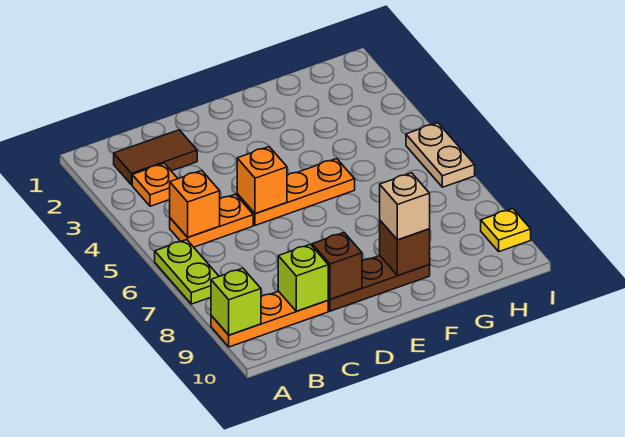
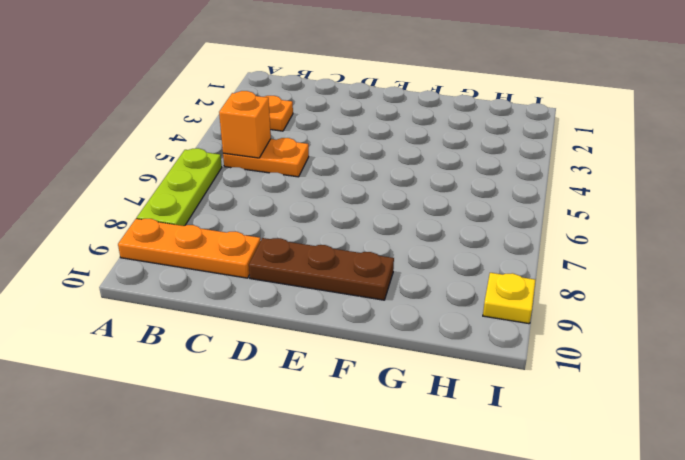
lime plate A6:A8 level 1 -> lime plate A6:A7 level 1
none -> brown tile B2:C2 level 1
none -> orange plate D5:F5 level 1
none -> tan plate I5:I6 level 1

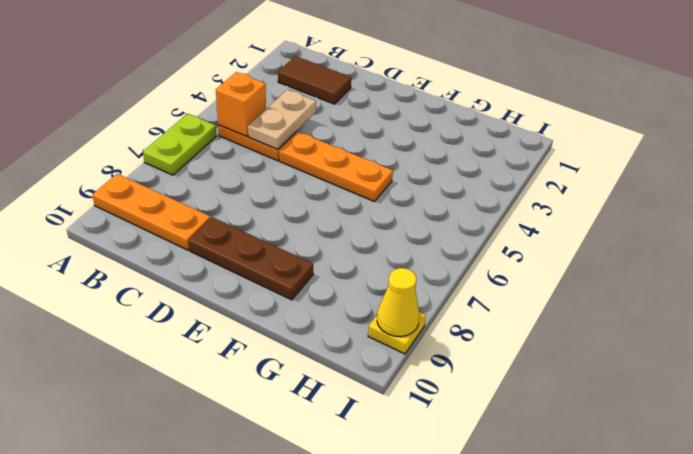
tan plate C4:C5 level 2 -> tan plate I5:I6 level 1
yellow cone I9 level 2 -> none
none -> orange plate B3 level 1
none -> lime brick A9 level 2
none -> lime brick C9 level 2

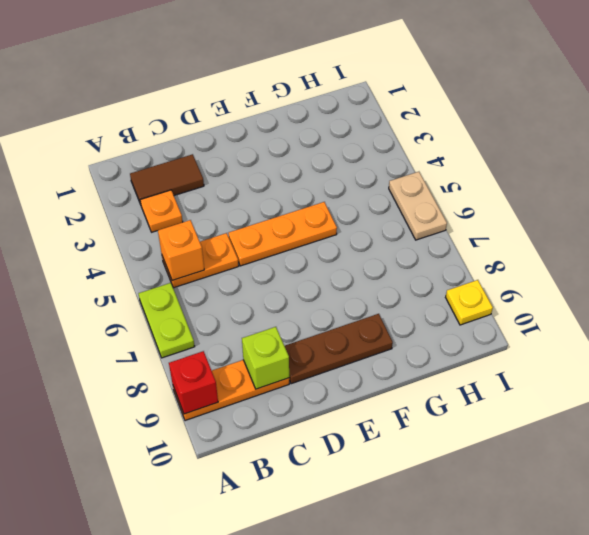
red brick A9 level 2 -> lime brick A9 level 2
none -> orange brick D5 level 2
none -> brown brick D9 level 2
none -> brown brick F9 level 2

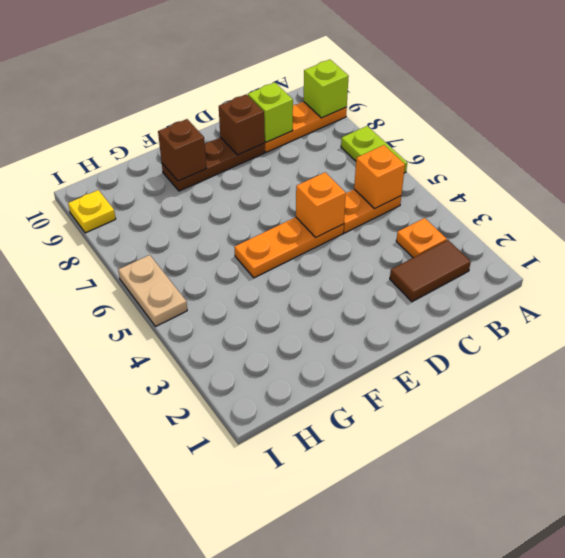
none -> tan brick F9 level 3

